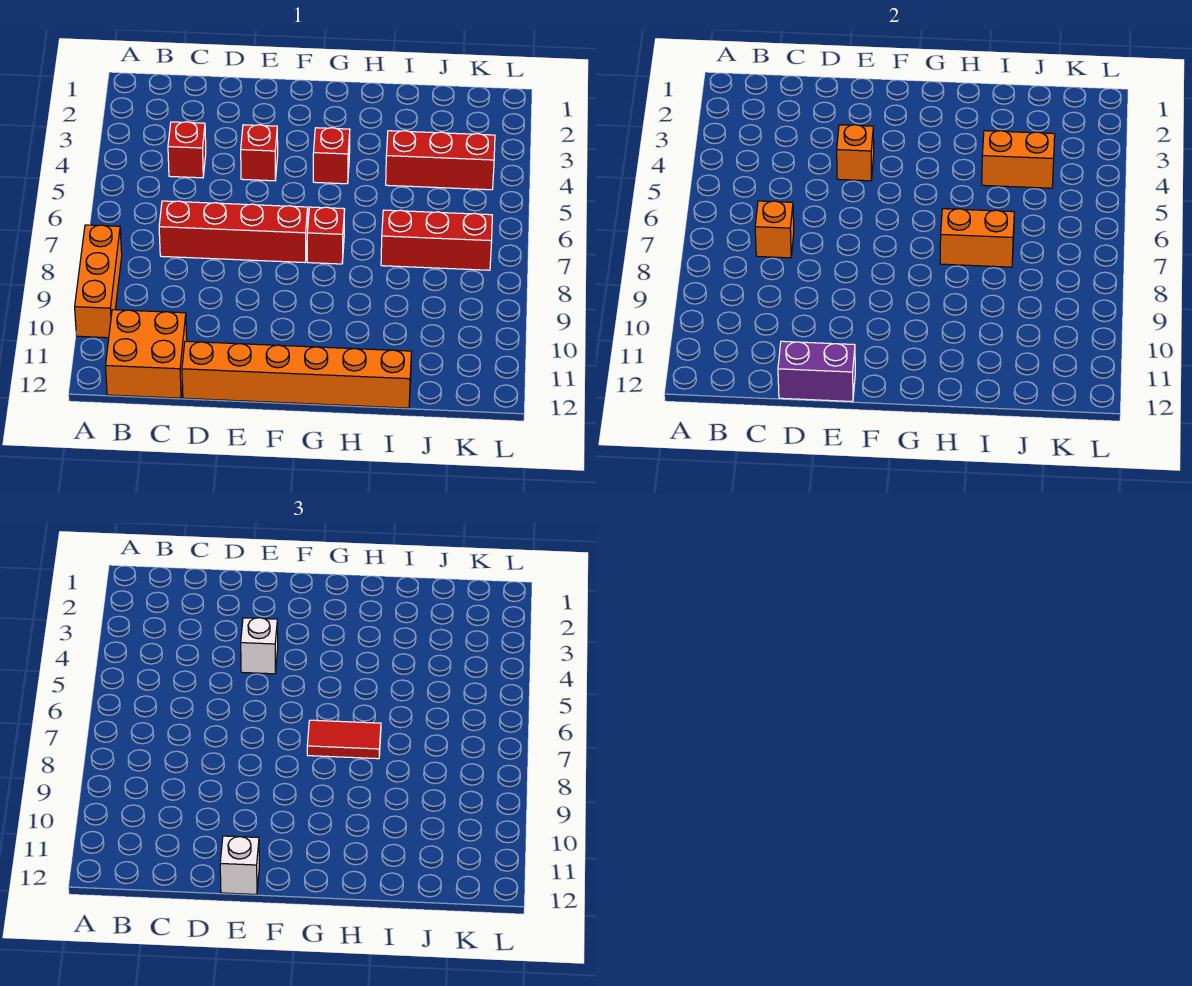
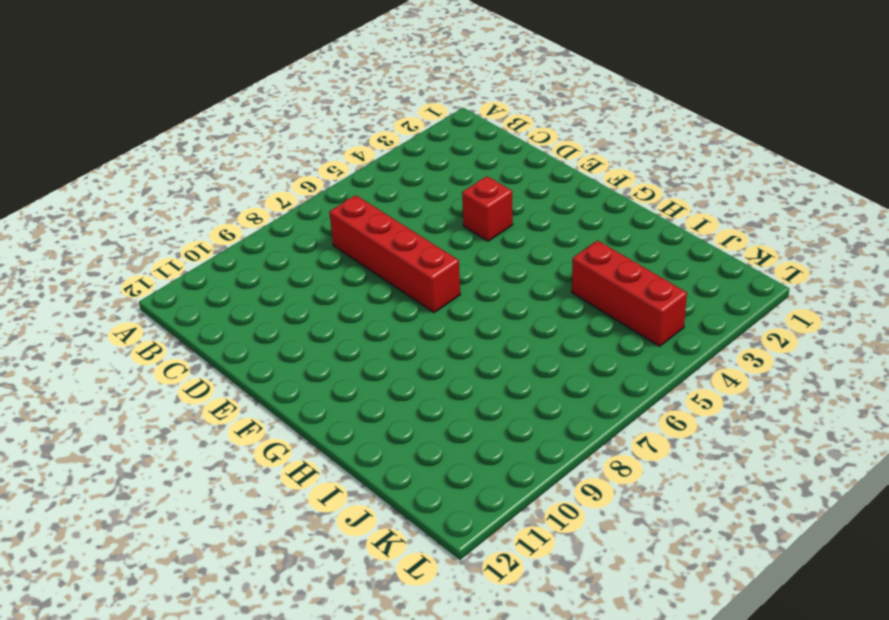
none -> orange brick A8:A10 level 1
none -> orange brick B11:C12 level 1
none -> red brick C4 level 1

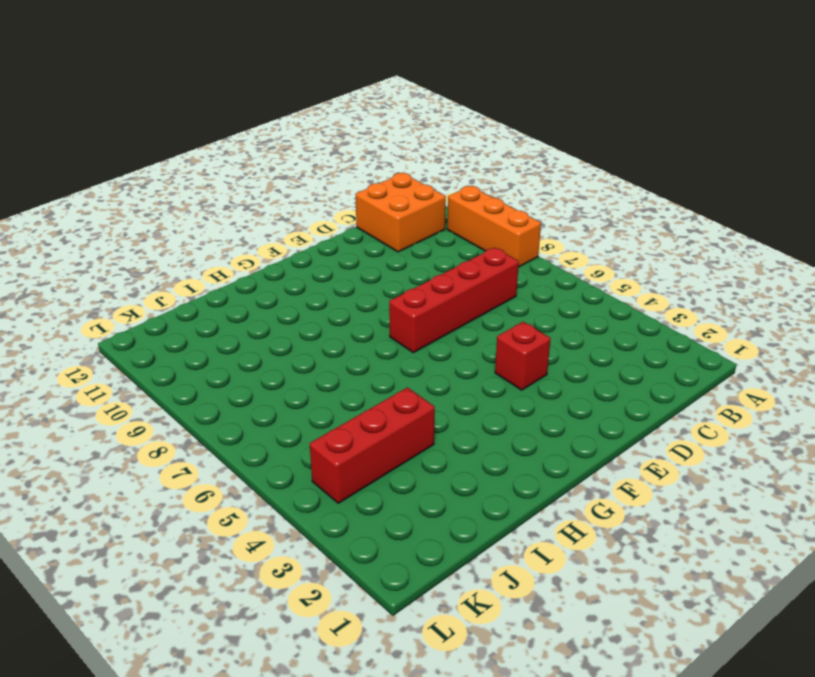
none -> red brick C4 level 1
none -> orange brick D12:I12 level 1
none -> red brick G4 level 1

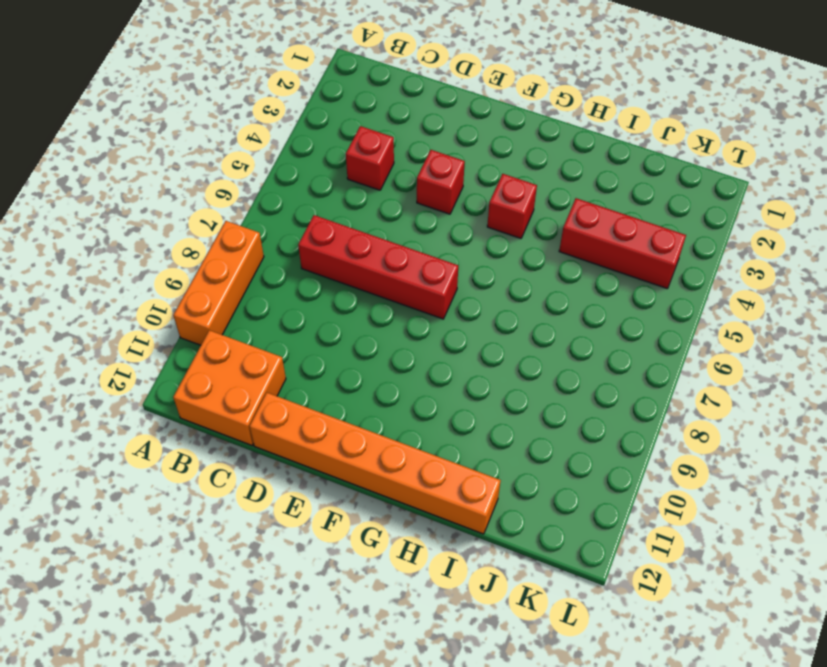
none -> red brick G7 level 1
none -> red brick I7:K7 level 1
none -> orange brick C7 level 2

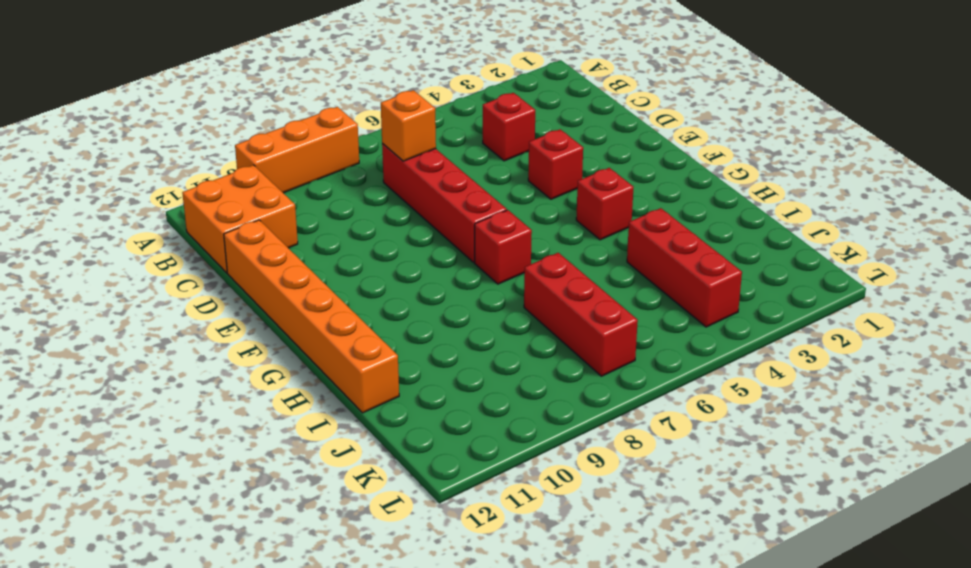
none -> purple brick D12:E12 level 2
none -> orange brick E4 level 2
none -> orange brick H7:I7 level 2

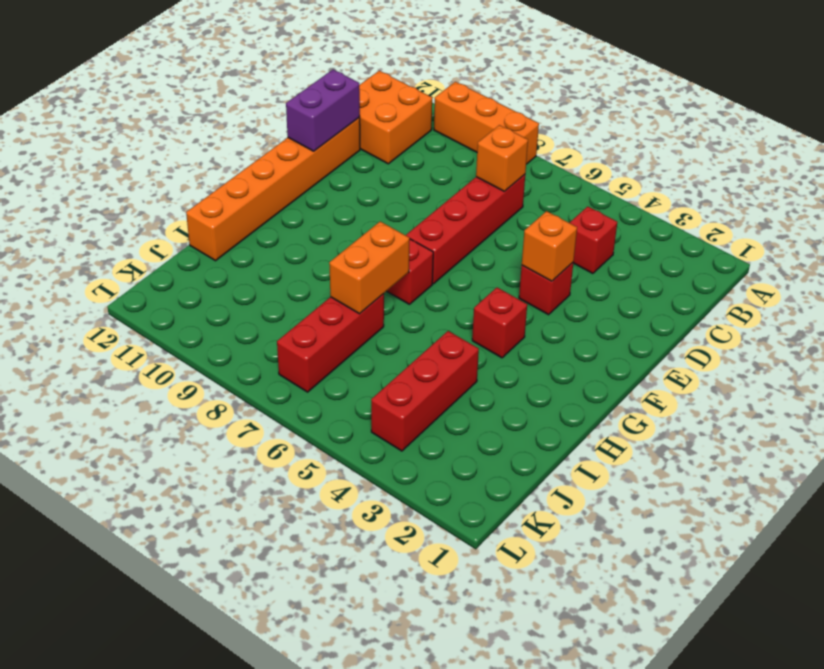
none -> orange brick I4:J4 level 2
none -> white brick E4 level 3
none -> white brick E12 level 3

